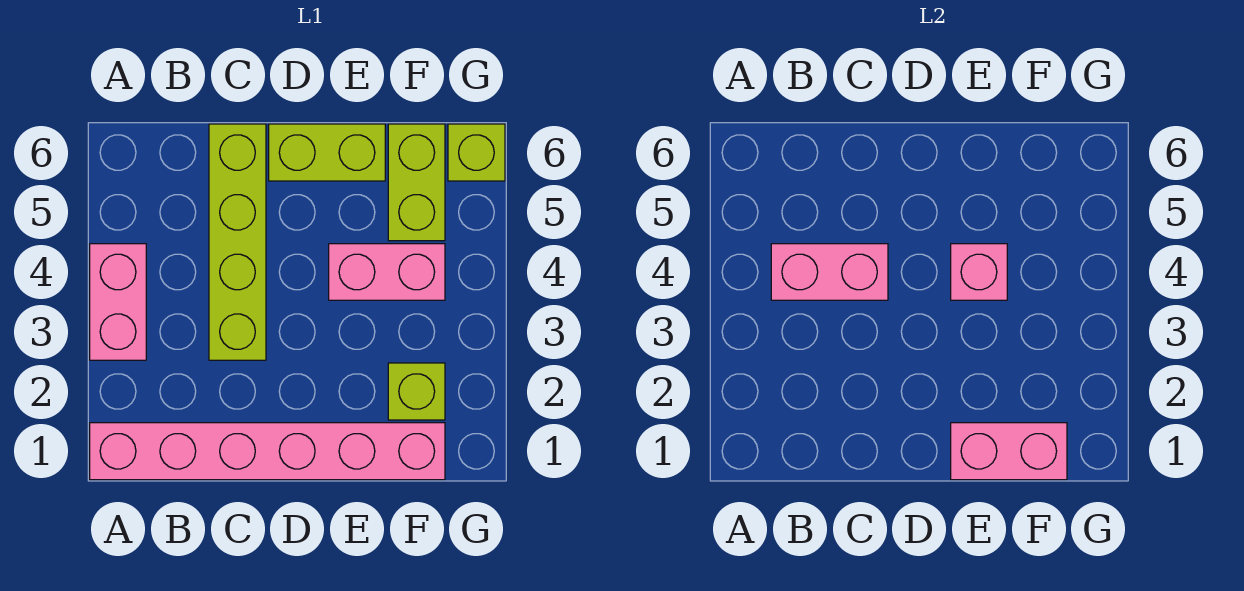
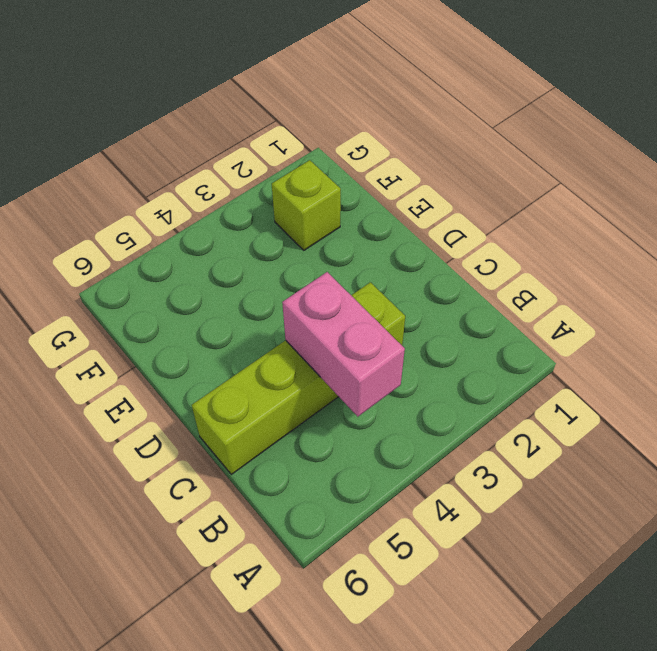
none -> pink brick A1:F1 level 1
none -> pink brick A3:A4 level 1

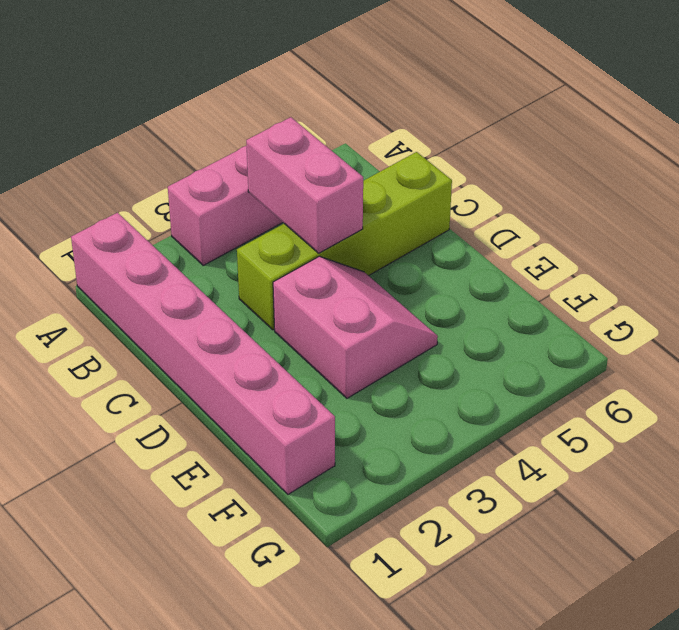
pink slope D3:E4 level 1 top 3 -> pink brick E4:F4 level 1
none -> lime brick D6:E6 level 1
none -> lime brick F2 level 1

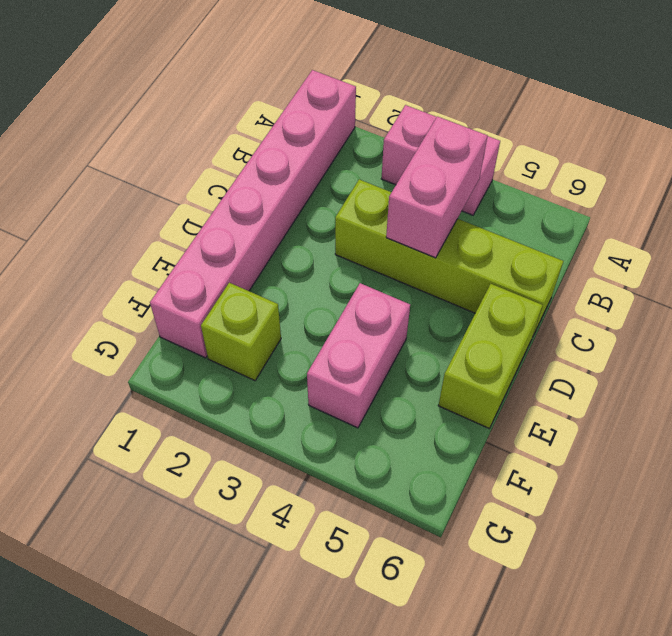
none -> lime brick F5:F6 level 1
none -> lime brick G6 level 1

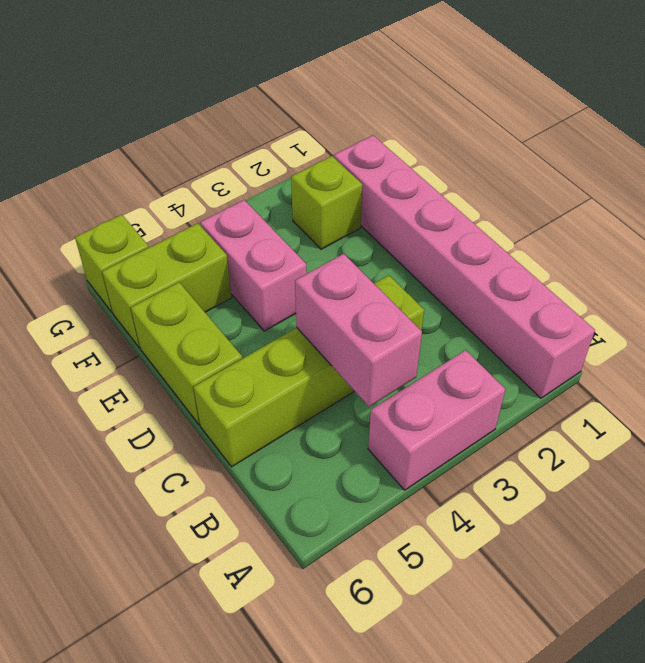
none -> pink brick E1:F1 level 2
none -> pink brick E4 level 2

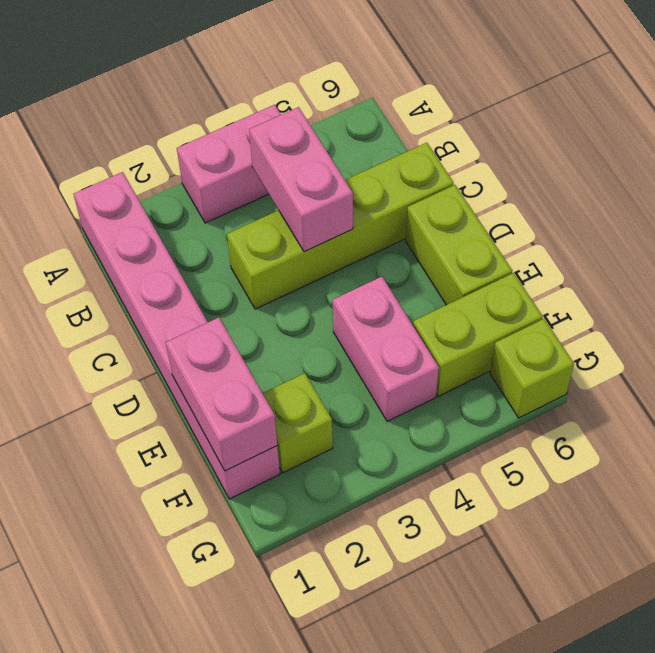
none -> pink brick E4 level 2

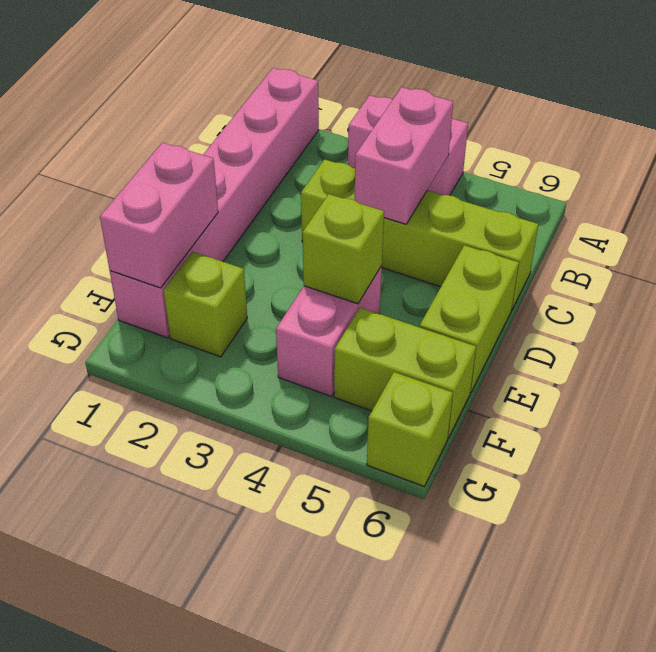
lime brick E4 level 2 -> pink brick E4 level 2

